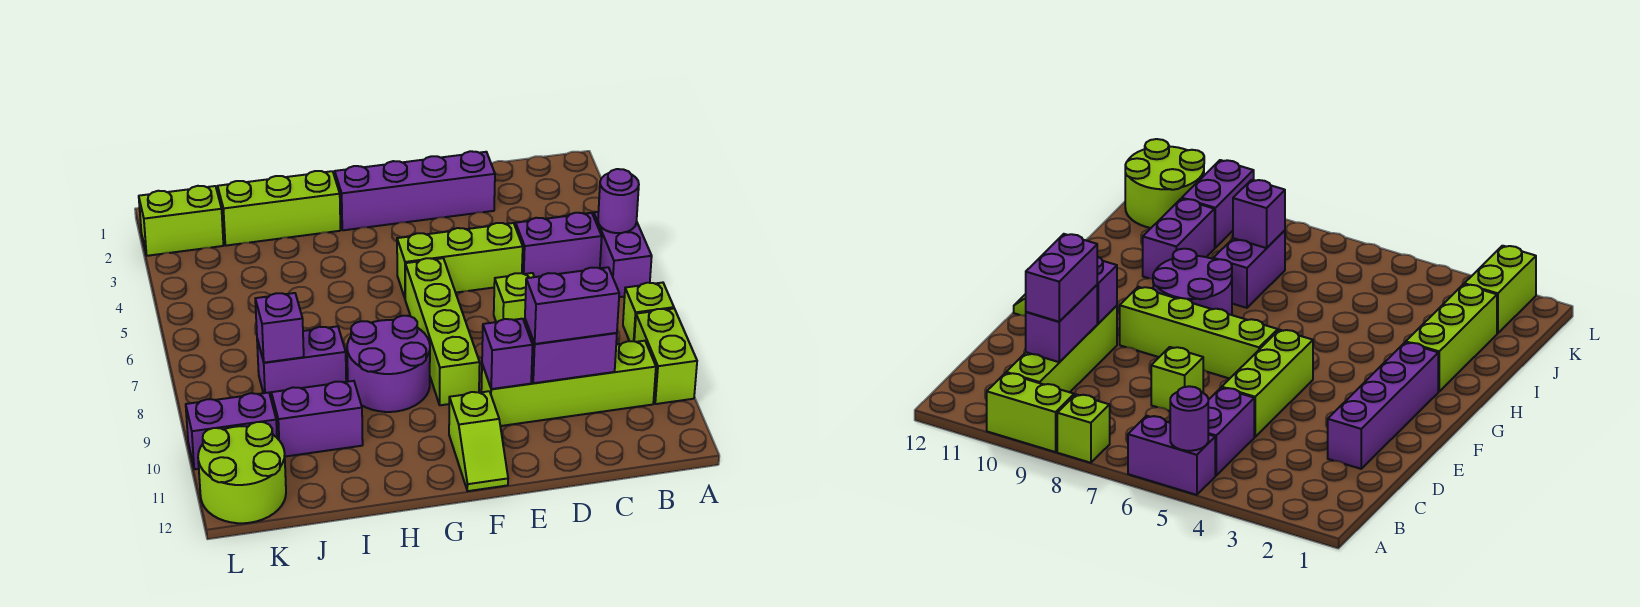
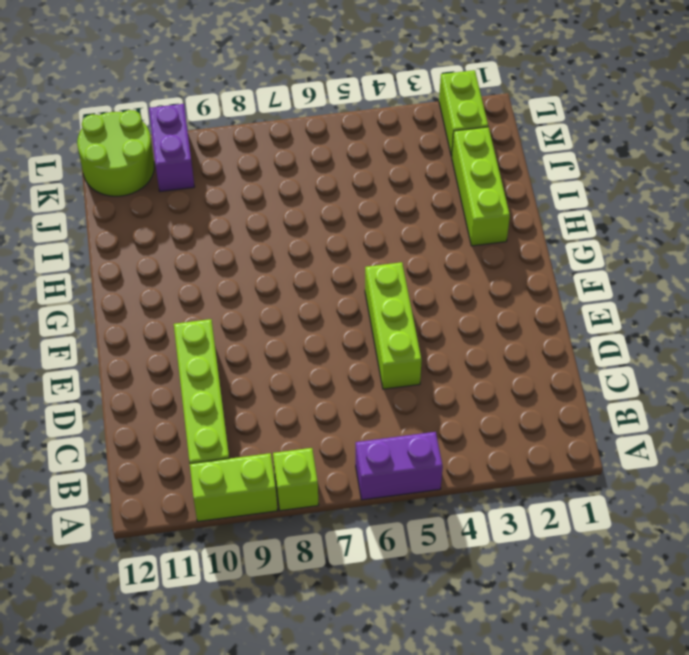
none -> purple brick B5:C5 level 1
none -> purple brick D2:G2 level 1
none -> lime brick D7 level 1

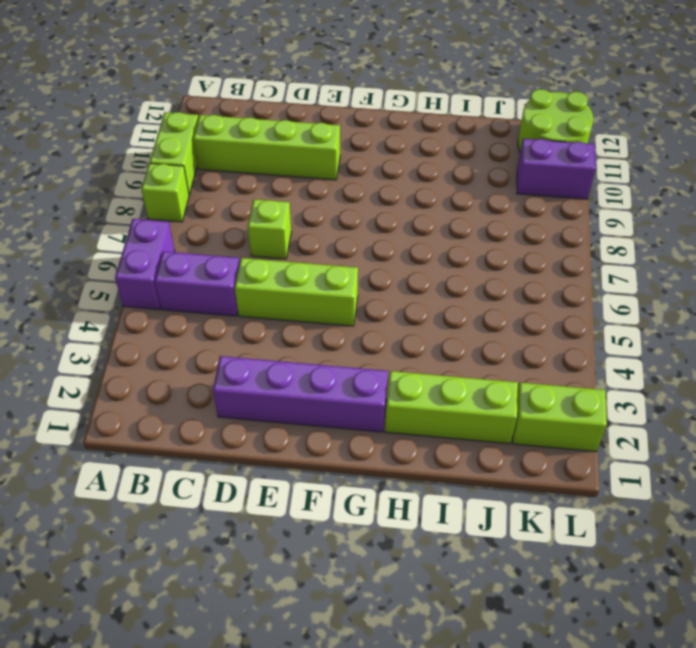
none -> lime brick F6:F9 level 1
none -> lime slope F11:F12 level 1 top 11
none -> purple round brick G8:H9 level 1

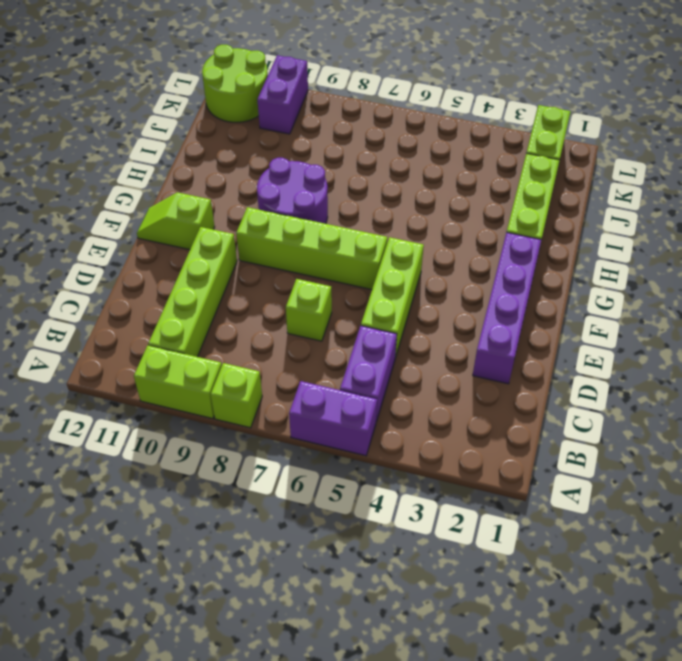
none -> purple brick I8:J8 level 1
none -> purple brick I10:J10 level 1
none -> purple round brick A5 level 2

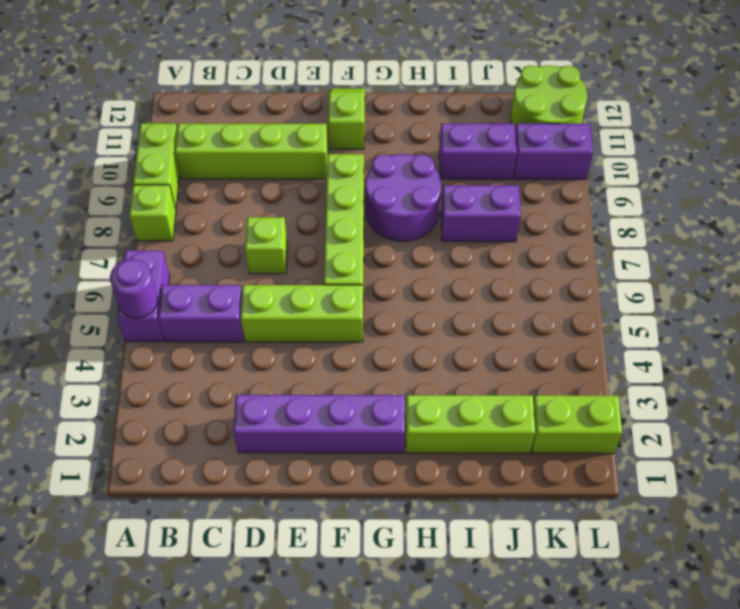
none -> purple brick C10:D10 level 2
none -> purple brick E10 level 2
none -> purple brick J8 level 2

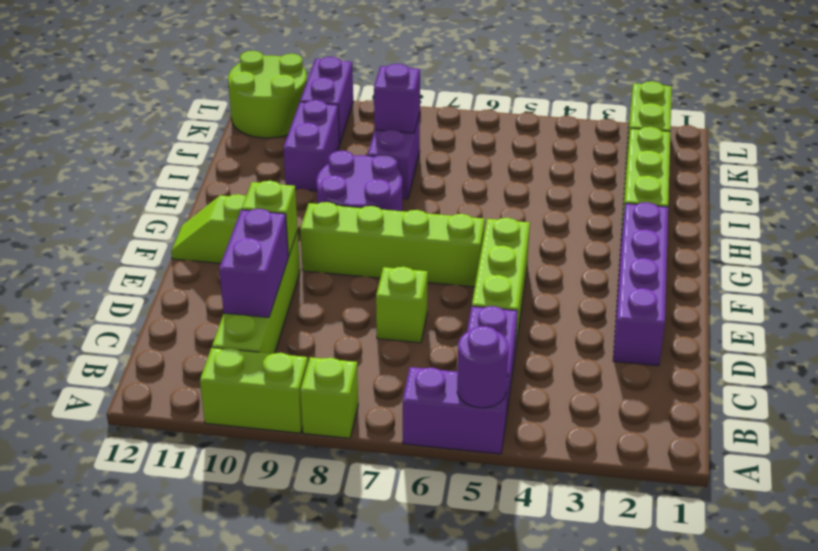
lime brick E10 level 2 -> purple brick E10 level 2
none -> purple brick C10:D10 level 3

